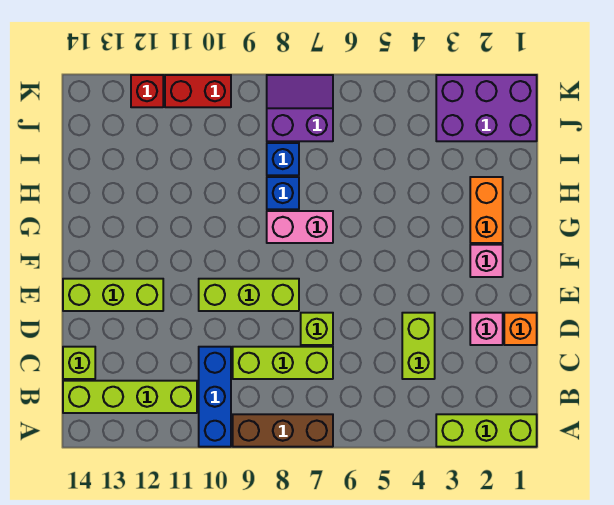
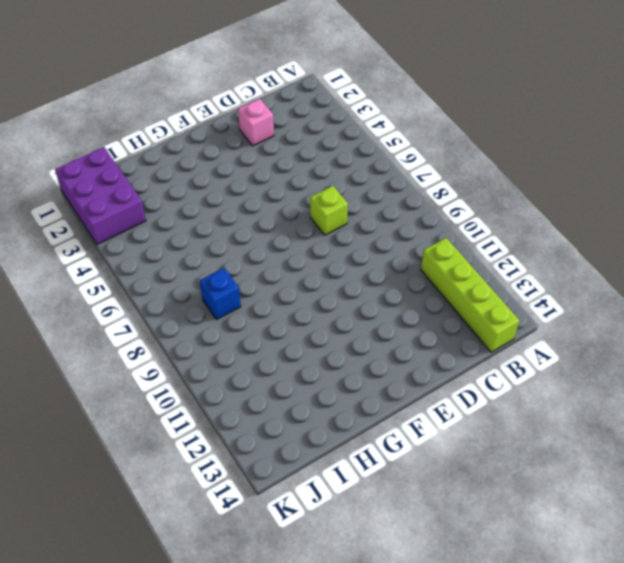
none -> lime brick A1:A3 level 1
none -> brown brick A7:A9 level 1
none -> blue brick A10:C10 level 1

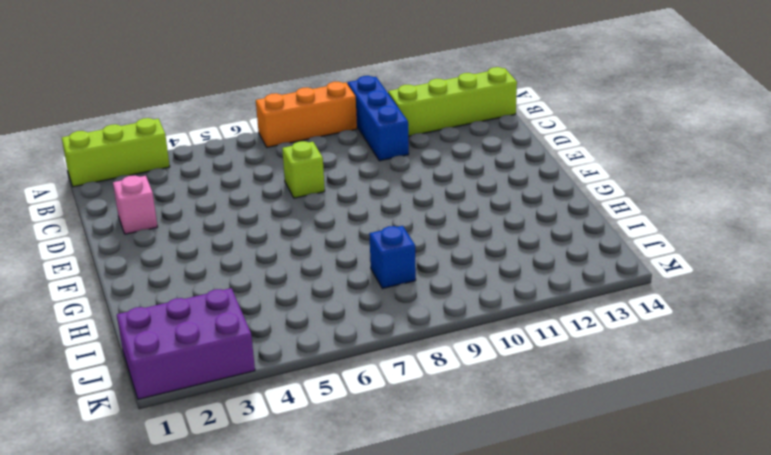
orange brick A7:A9 level 1 -> brown brick A7:A9 level 1
none -> lime brick C4:D4 level 1
none -> lime brick C7:C9 level 1
none -> lime brick C14 level 1

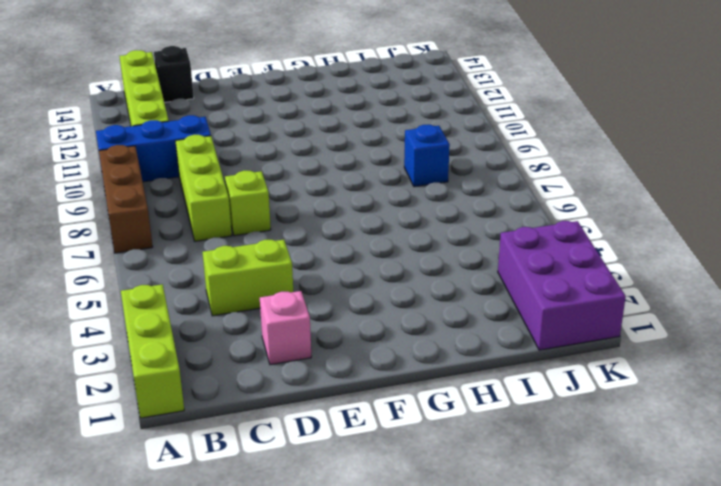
black brick C14 level 1 -> lime brick C14 level 1
none -> orange brick D1 level 1
none -> lime brick E8:E10 level 1
none -> lime brick E12:E14 level 1

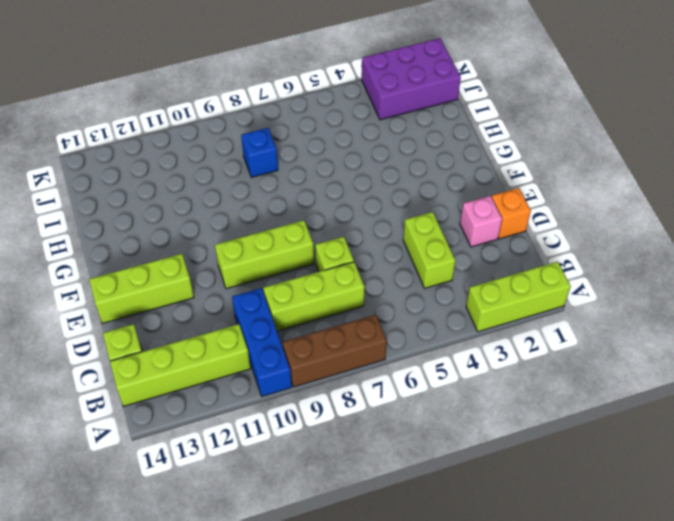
none -> pink brick F2 level 1
none -> orange brick G2:H2 level 1
none -> pink brick G7:G8 level 1

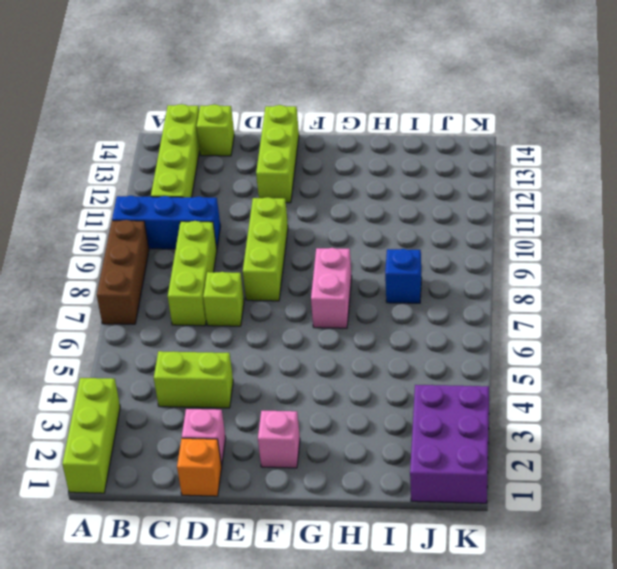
none -> orange brick G2:H2 level 1
none -> blue brick H8 level 1
none -> purple slope J7:K8 level 1 top J

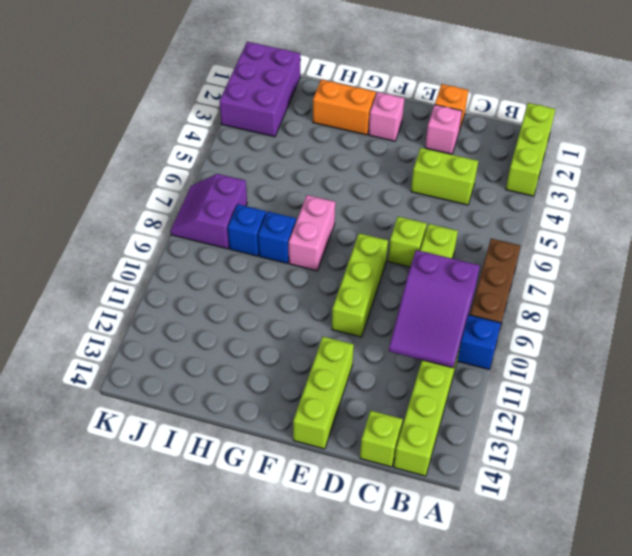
purple slope B9:C11 level 2 top 9 -> none
none -> red brick K10:K11 level 1
none -> red brick K12 level 1

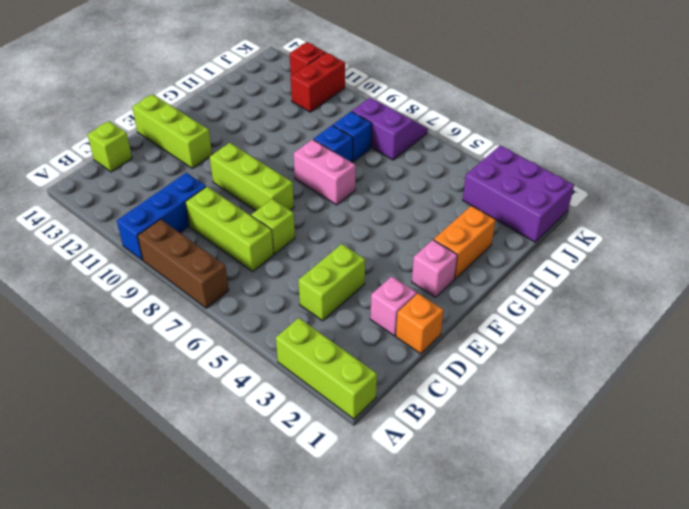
red brick J11:K11 level 1 -> red brick K10:K11 level 1
none -> lime brick B11:B14 level 1

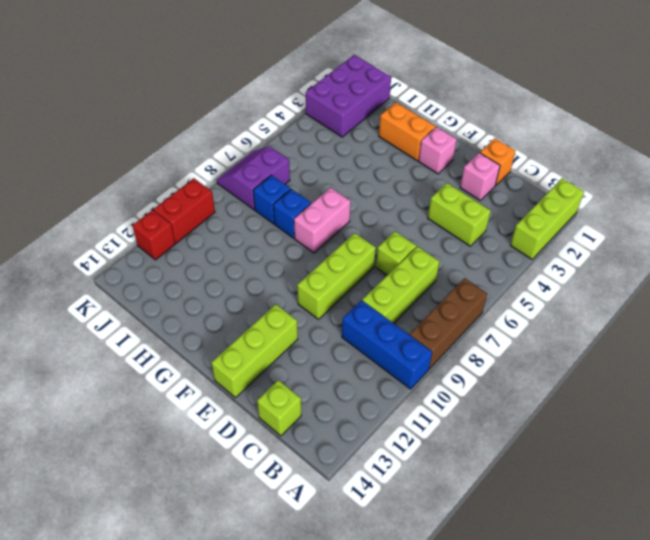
none -> lime brick B11:B14 level 1

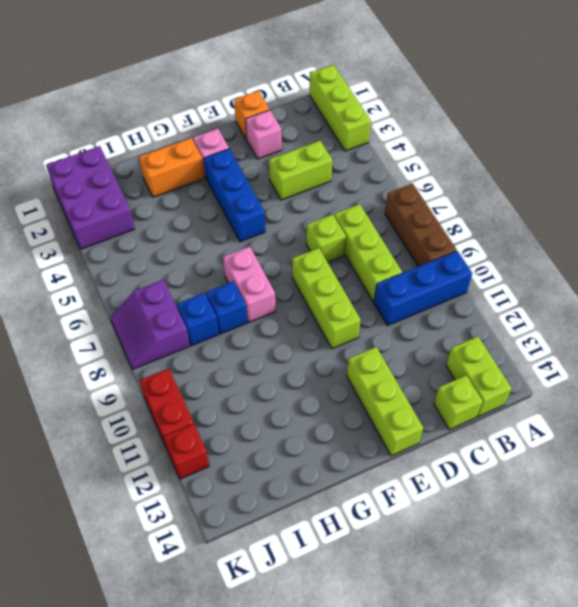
lime brick B13:B14 level 1 -> lime brick B11:B14 level 1
blue brick F3:F5 level 1 -> none

